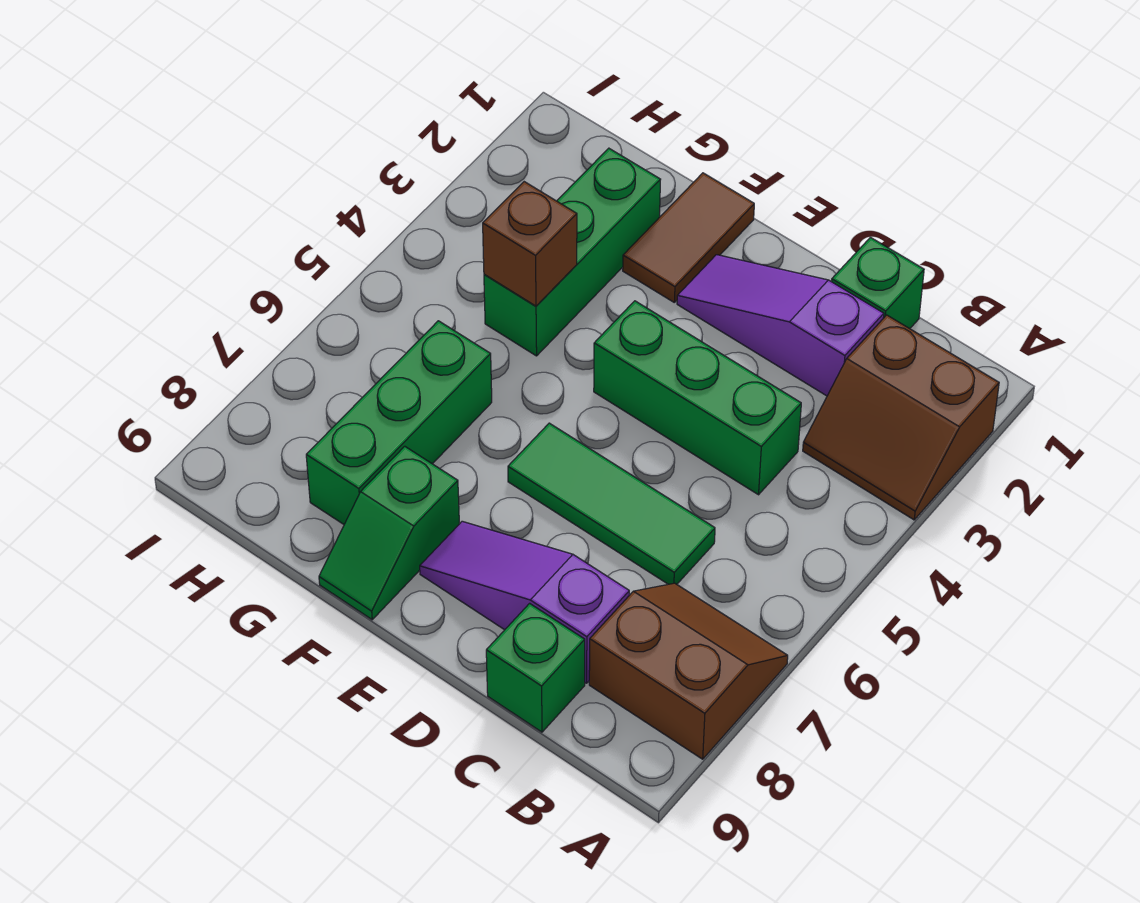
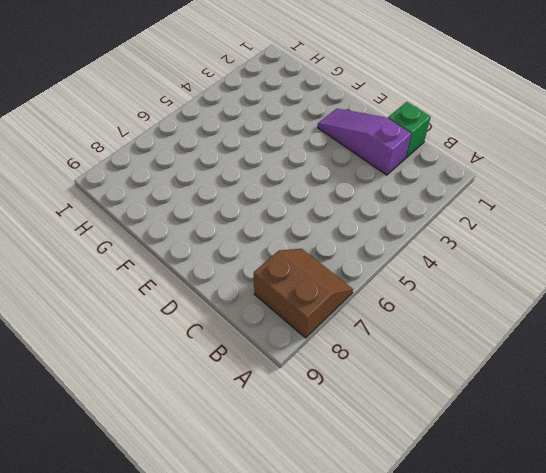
none -> brown slope A2:B3 level 1 top 2
none -> green brick C4:E4 level 1
none -> green tile C6:E6 level 1

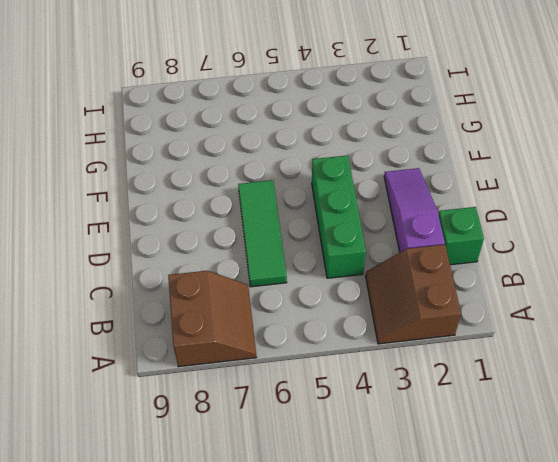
none -> purple slope C8:E8 level 1 top C
none -> green brick C9 level 1
none -> brown tile F1:F2 level 1

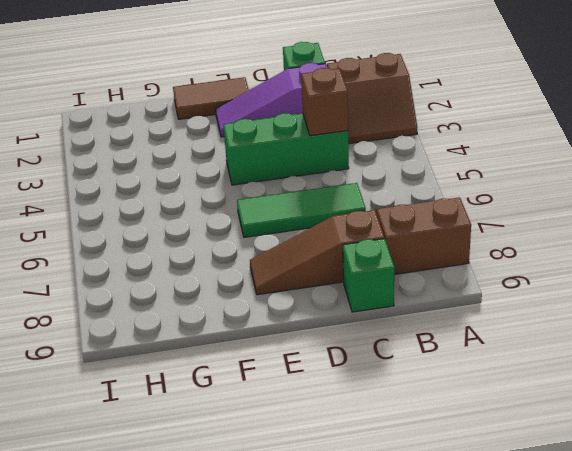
brown brick C4 level 2 -> brown brick G4 level 2
brown slope C8:E8 level 1 top C -> purple slope C8:E8 level 1 top C
brown tile E1:F1 level 1 -> brown tile F1:F2 level 1
none -> green slope F8:F9 level 1 top 8
none -> green brick G2:G4 level 1
none -> green brick G6:G8 level 1

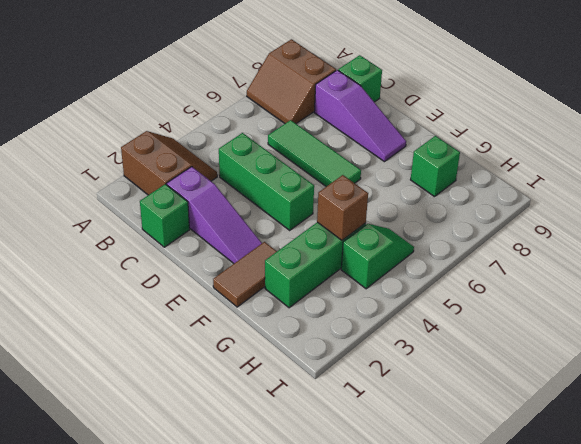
green brick G8 level 1 -> green brick G6:G8 level 1
green slope H4:H5 level 1 top 4 -> green slope F8:F9 level 1 top 8

